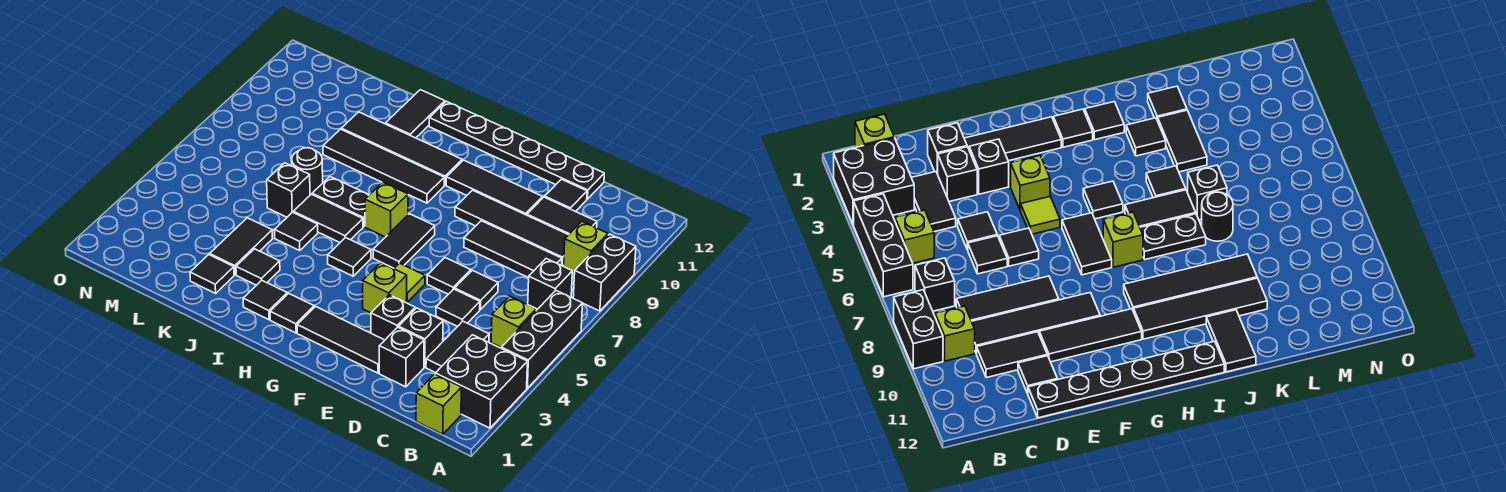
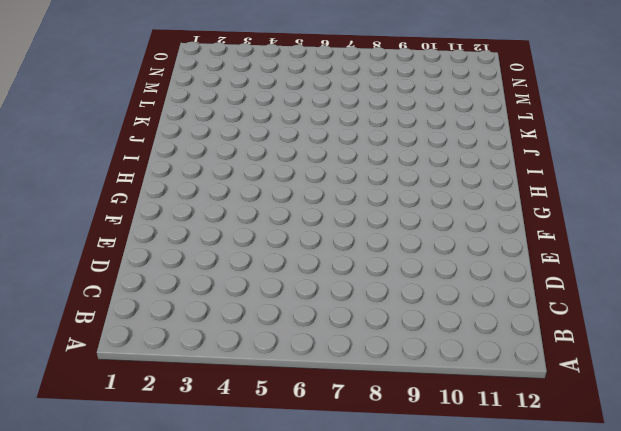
none -> black brick A2:B3 level 1
none -> black brick A4:A6 level 1
none -> black brick A8:A9 level 1
none -> lime brick B1 level 1

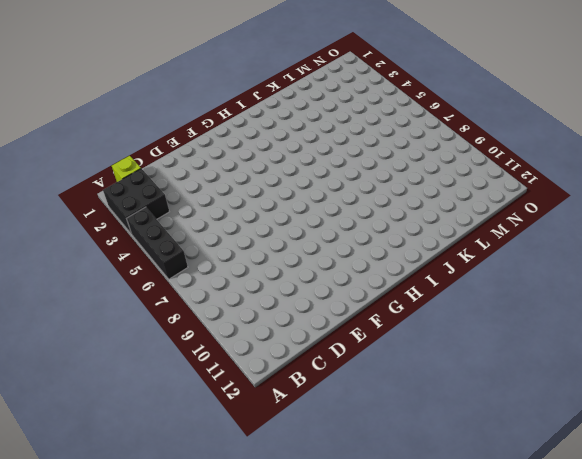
none -> black brick A8:A9 level 1
none -> lime brick B5 level 1
none -> black brick B7 level 1
none -> lime brick B9 level 1

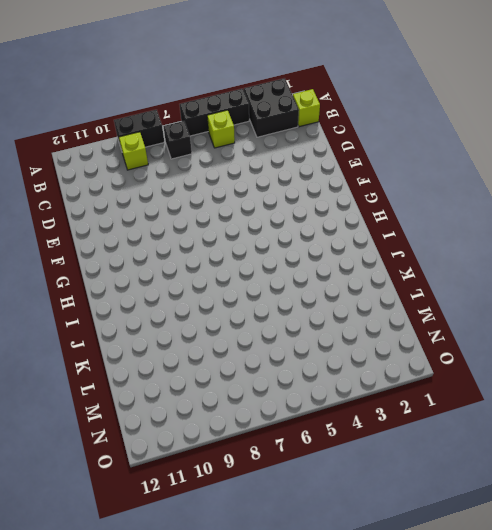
none -> black tile C3:C4 level 1
none -> black tile C8:E8 level 1
none -> black tile C9:F9 level 1
none -> black tile C10:D10 level 1

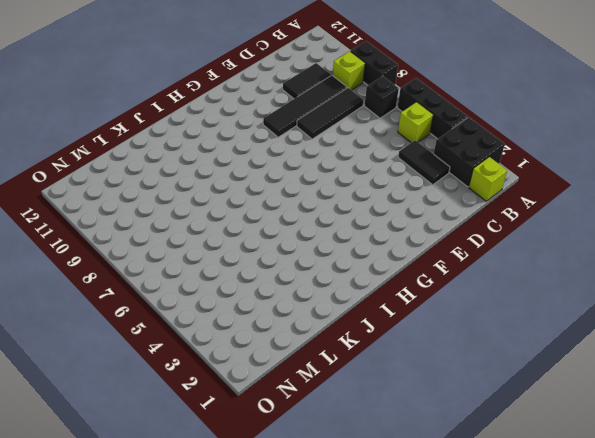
none -> black brick D2 level 1
none -> black brick D3 level 1
none -> black tile D5 level 1
none -> black tile D6 level 1

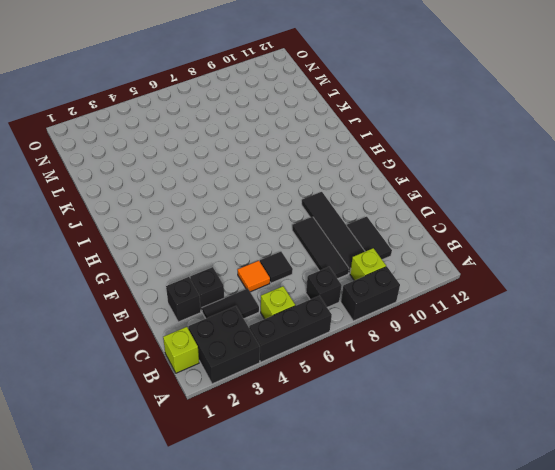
orange tile D5 level 1 -> black tile D5 level 1
none -> black tile D11 level 1
none -> black plate D12:I12 level 1
none -> black tile E2:G2 level 1
none -> black brick E3 level 1

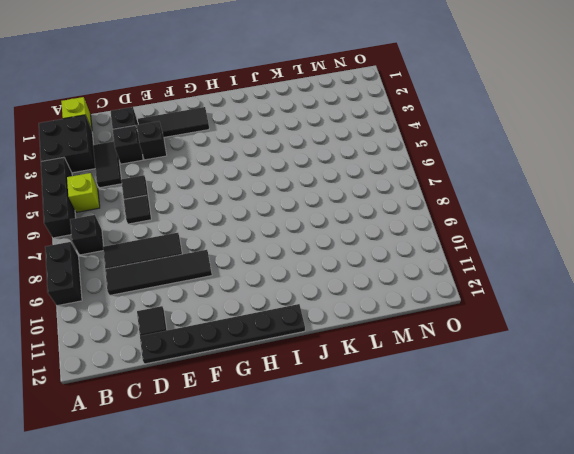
none -> lime brick B9 level 1
none -> black tile C10:D10 level 1
none -> black tile E6 level 1
none -> black tile E10:G10 level 1

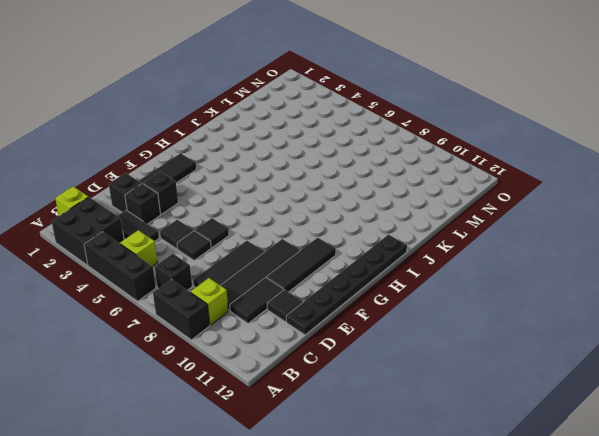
none -> lime brick F4 level 1
none -> lime tile F5 level 1
none -> black tile G6:G7 level 1
none -> black tile H2 level 1

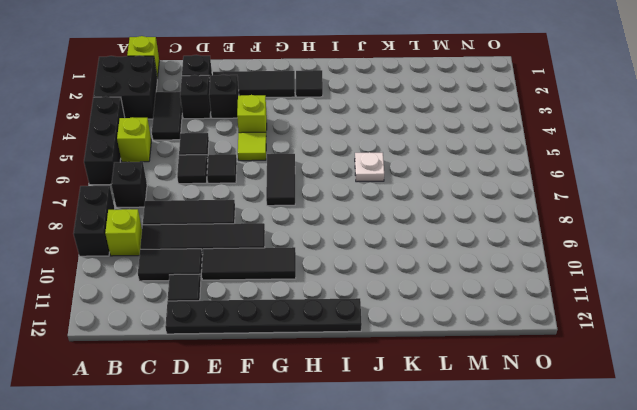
white plate J6 level 1 -> black tile I6:J6 level 1
none -> black tile H5 level 1
none -> lime brick H7 level 1
none -> black tile H9:K9 level 1
none -> black tile H10:K10 level 1

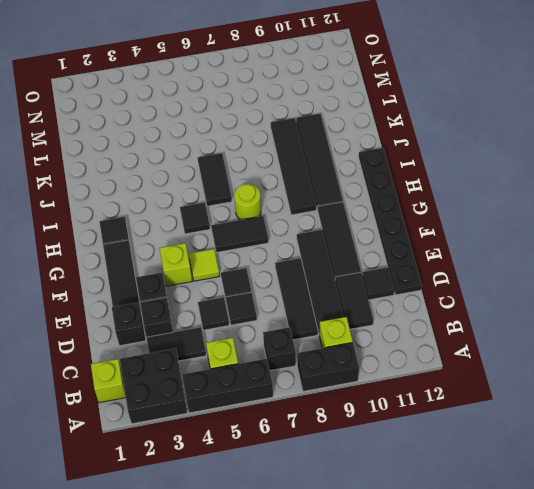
lime round brick H7 level 1 -> lime brick H7 level 1
none -> black tile I2 level 1
none -> black plate I7:J7 level 1
none -> black tile J3 level 1
none -> black tile J5 level 1

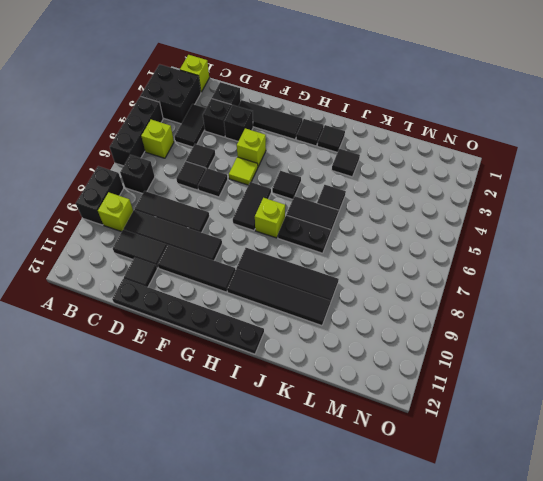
none -> black tile J11:J12 level 1
none -> black tile K2 level 1
none -> black tile K3:K4 level 1
none -> black brick K6 level 1

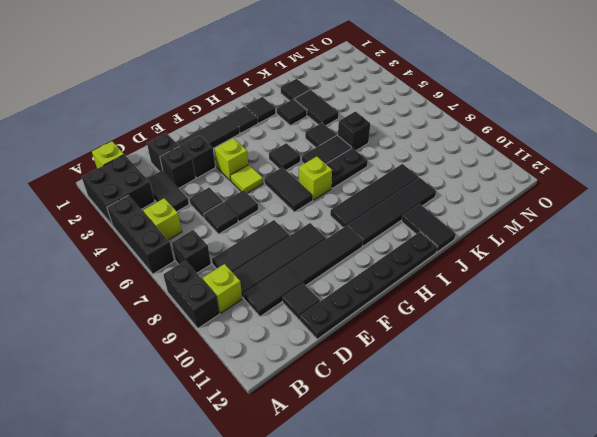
none -> black round brick K7 level 1

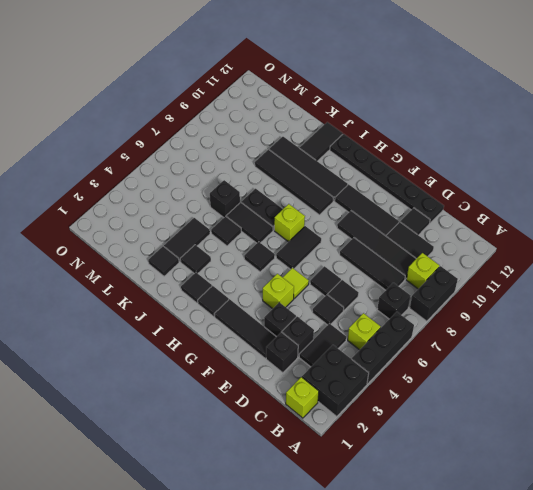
none -> black round brick K7 level 1

